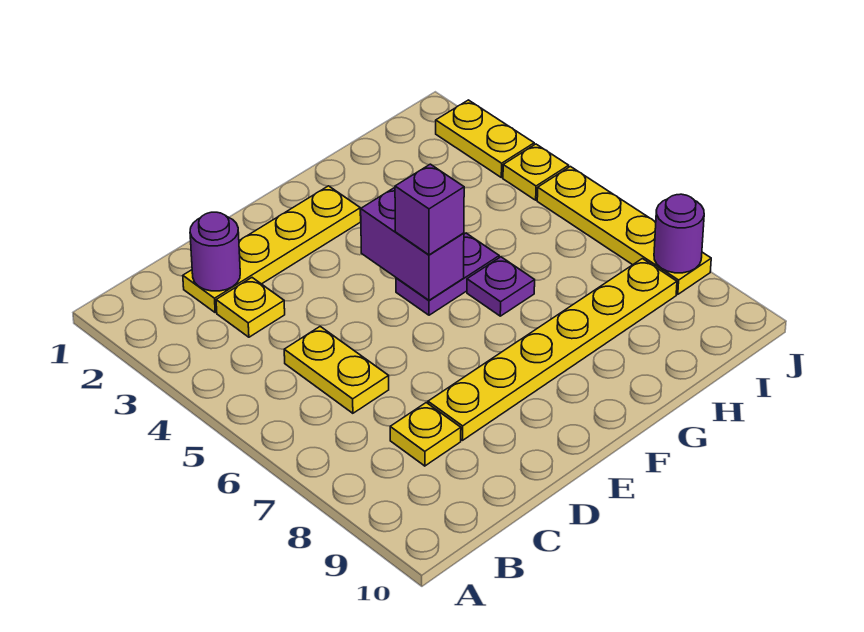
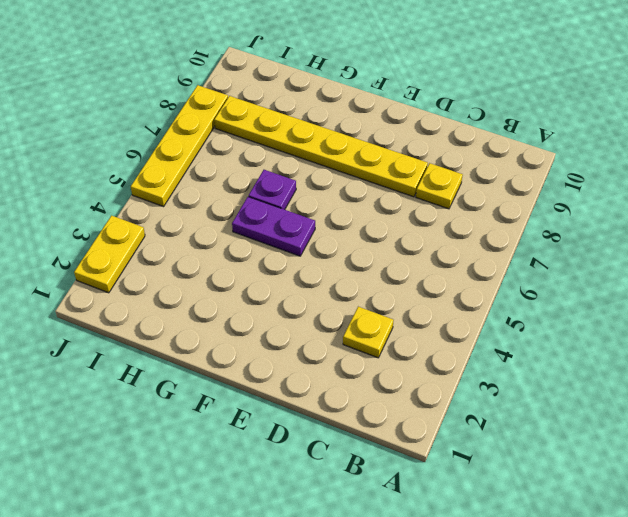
none -> yellow plate C2:F2 level 1
none -> yellow plate C5:C6 level 1
none -> yellow plate J4 level 1

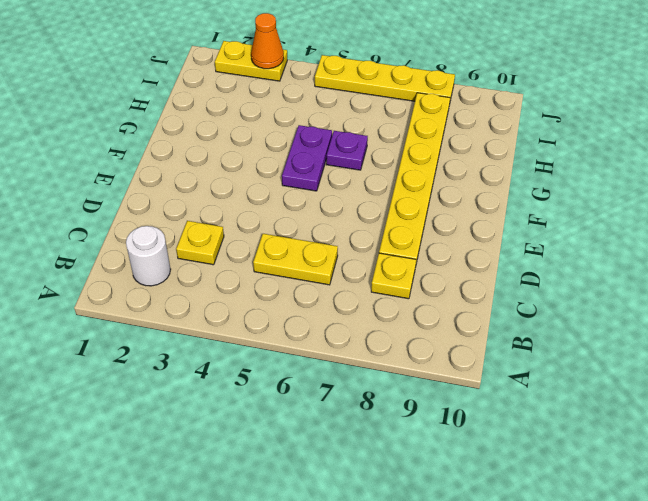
white round brick B2 level 1 -> none
orange cone J3 level 2 -> none
none -> yellow plate C2:F2 level 1
none -> yellow plate J4 level 1
none -> purple round brick C2 level 2

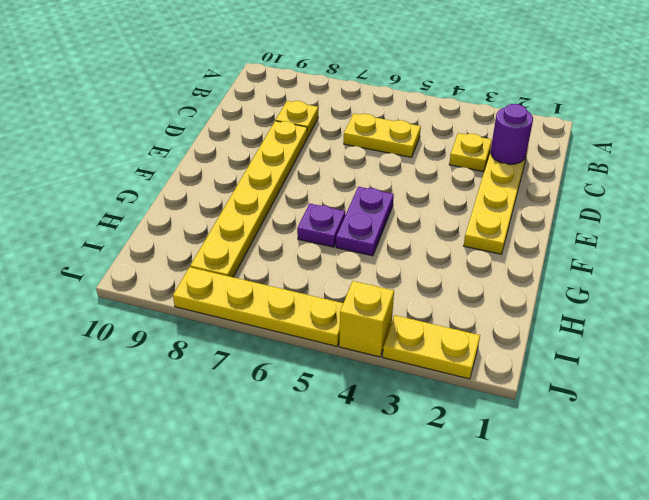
yellow brick J4 level 1 -> yellow plate J4 level 1
none -> purple brick F4:F5 level 2
none -> purple round brick J8 level 2
none -> purple brick F5 level 3

